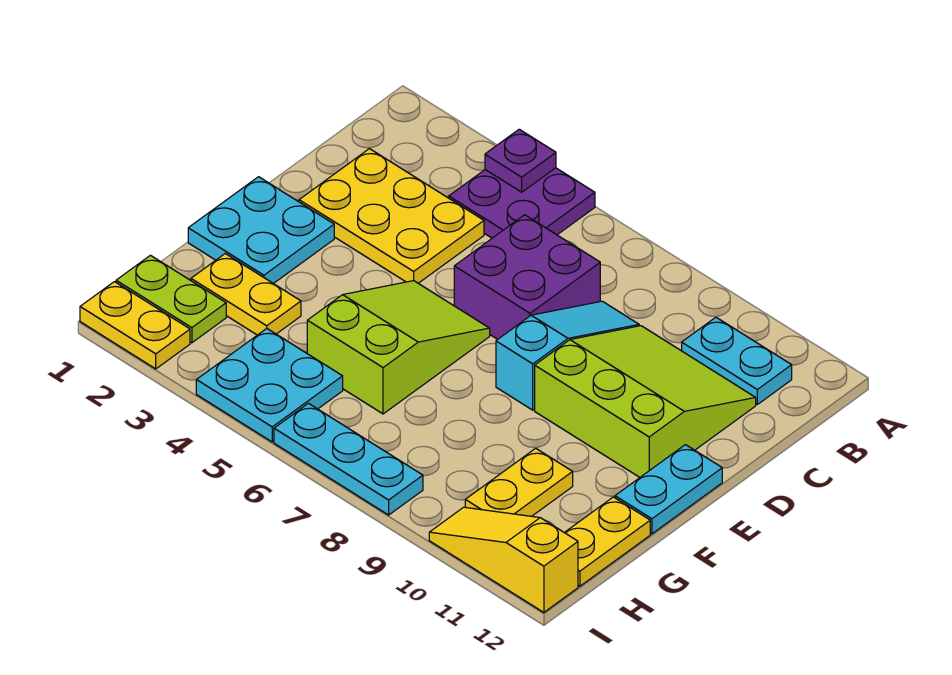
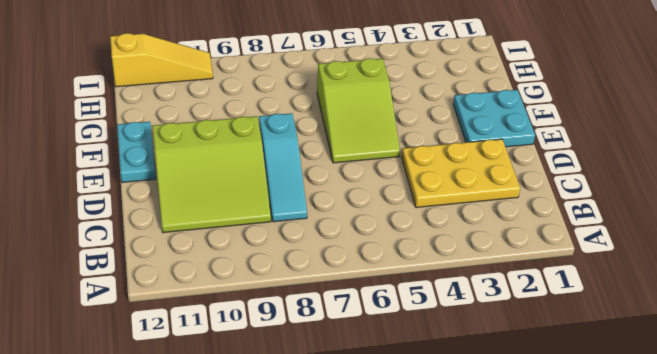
none -> purple plate A4:B5 level 1
none -> cyan plate B10:B11 level 1
none -> purple brick C6:D7 level 1

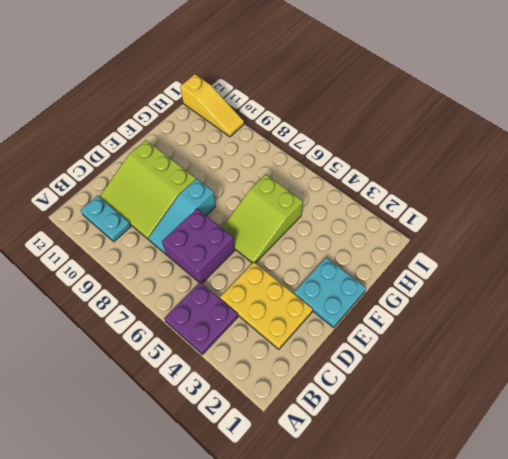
none -> cyan plate E12:F12 level 1
none -> yellow plate G2:G3 level 1
none -> yellow plate G10:H10 level 1

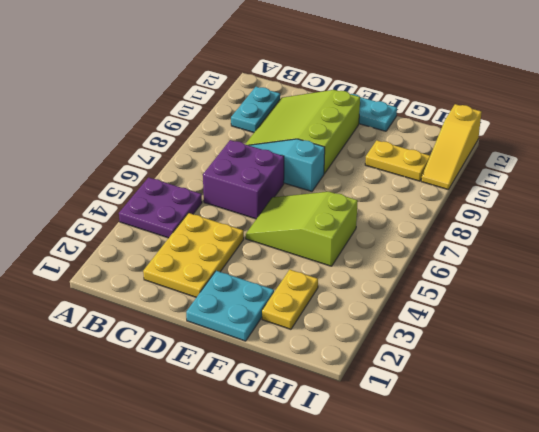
none -> yellow plate G12:H12 level 1
none -> lime plate H1:H2 level 1
none -> cyan plate H4:I5 level 1

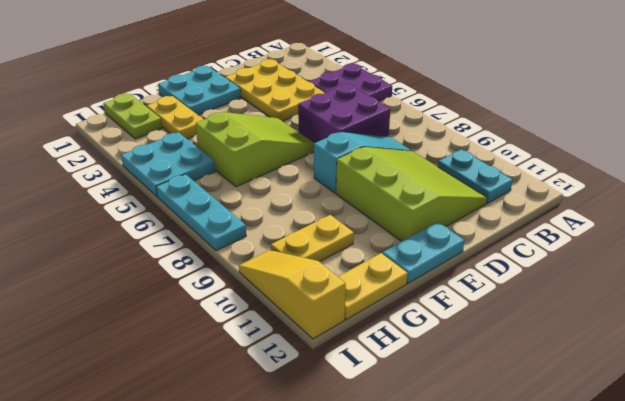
none -> yellow plate I1:I2 level 1
none -> purple plate A4 level 2

